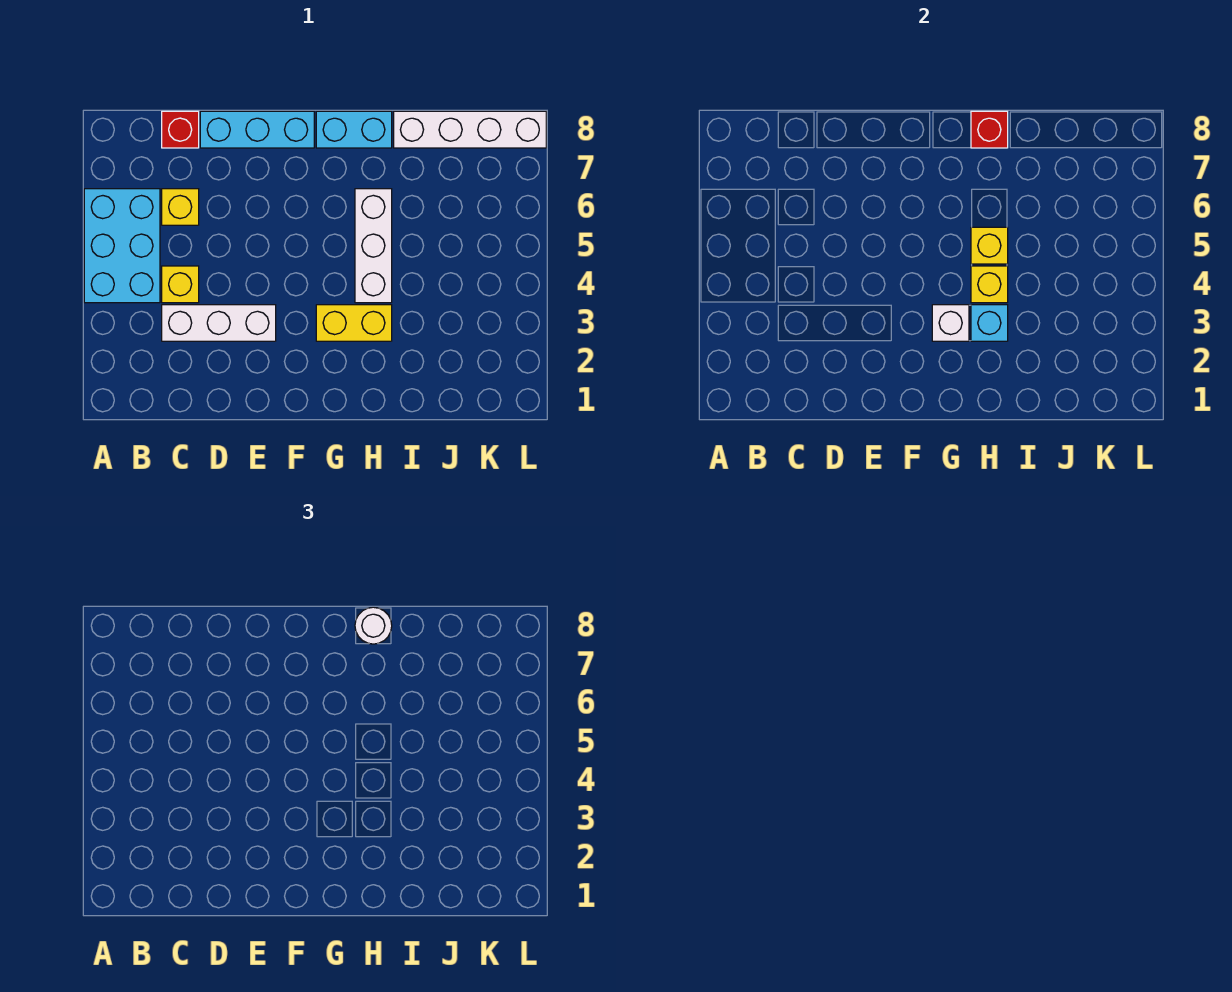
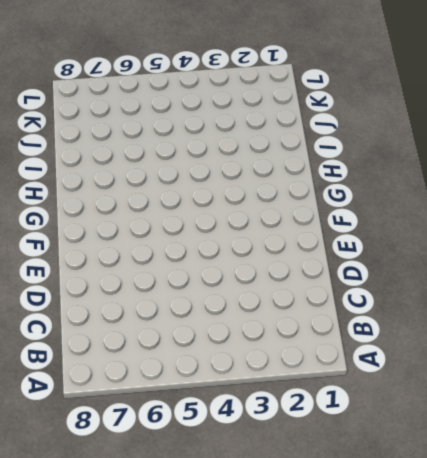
none -> cyan brick A4:B6 level 1
none -> white brick C3:E3 level 1
none -> yellow brick C4 level 1

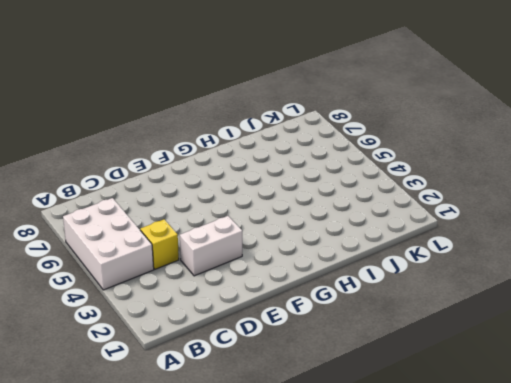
white brick A4:B6 level 1 -> cyan brick A4:B6 level 1
white brick D3:E3 level 1 -> white brick C3:E3 level 1
none -> yellow brick C6 level 1
none -> red brick C8 level 1
none -> cyan brick D8:F8 level 1

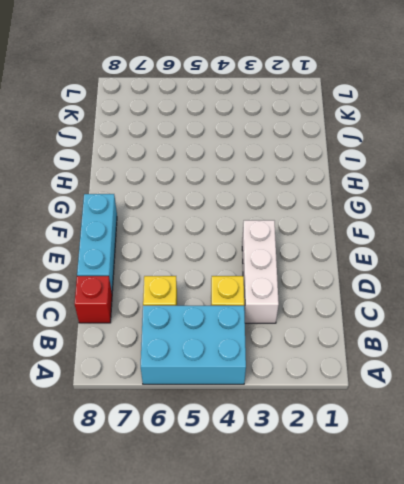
none -> yellow brick G3:H3 level 1
none -> cyan brick G8:H8 level 1
none -> white brick H4:H6 level 1

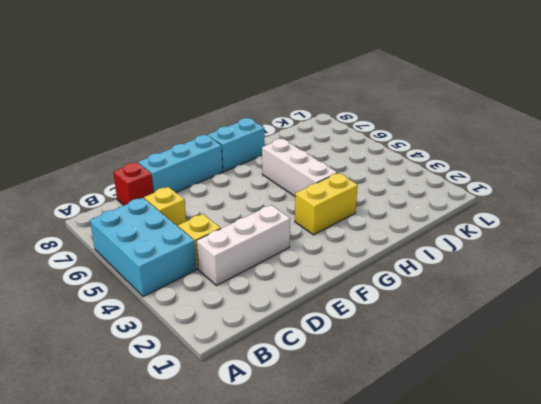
none -> white brick I8:L8 level 1
none -> white brick G3 level 2
none -> cyan brick H3 level 2

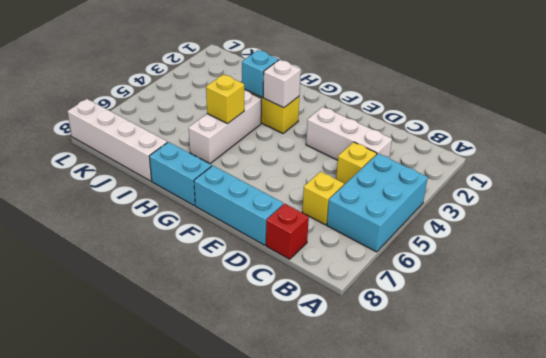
none -> yellow brick H4 level 2
none -> red brick H8 level 2
none -> white round brick H8 level 3

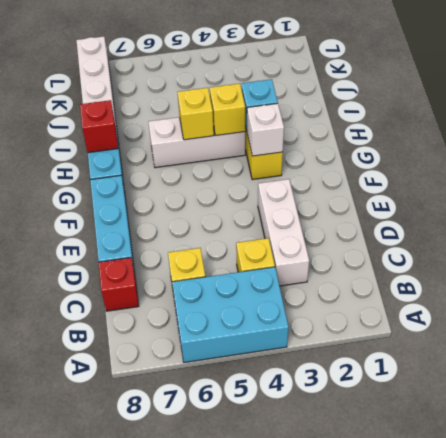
none -> white round brick H8 level 3

